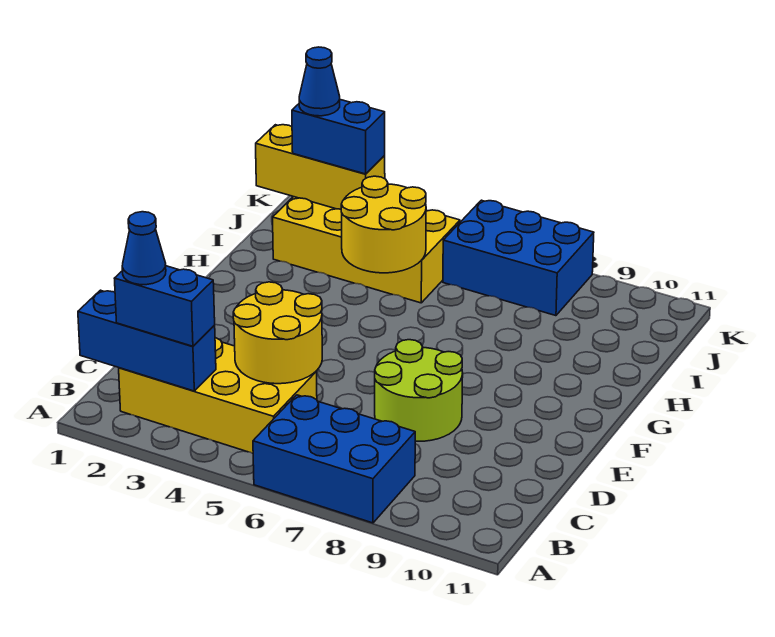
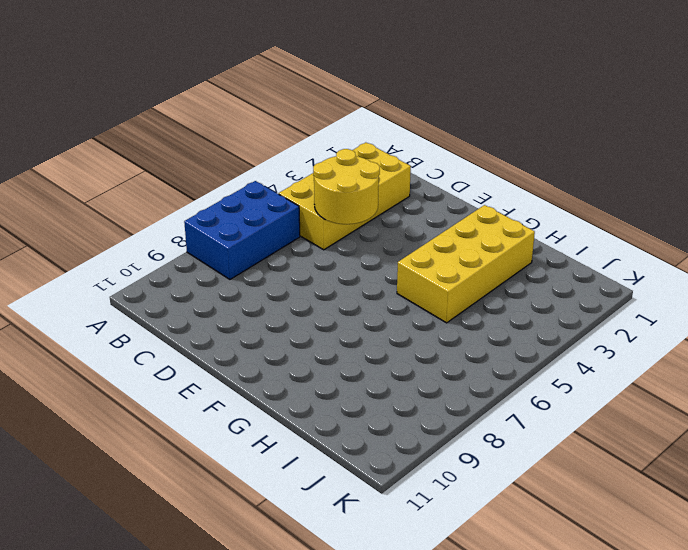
yellow brick G2:H5 level 1 -> yellow brick I2:J5 level 1
none -> lime round brick D7:E8 level 1
none -> blue brick J6:K8 level 1
none -> blue brick B1:B3 level 2

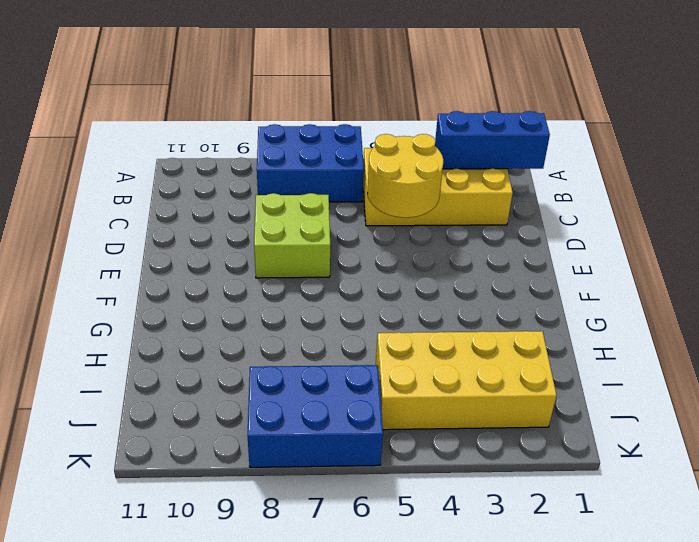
lime brick D7:E8 level 1 -> lime round brick D7:E8 level 1
none -> yellow round brick H4:I5 level 2
none -> yellow brick J1:J3 level 2
none -> blue brick B2:B3 level 3

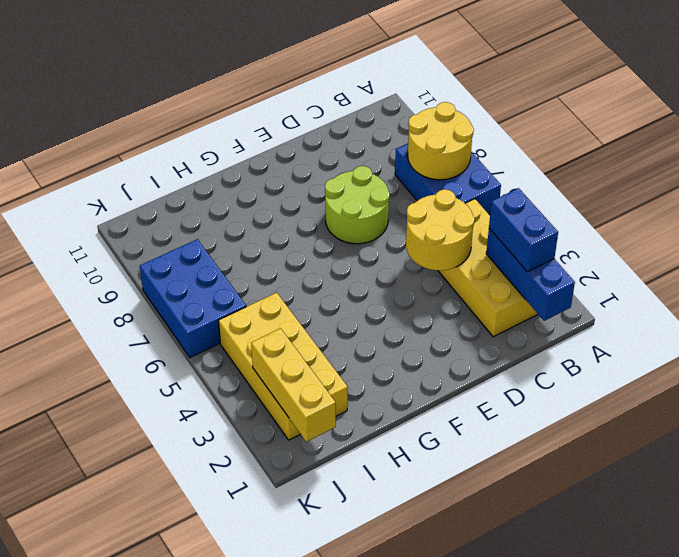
yellow round brick A7:B8 level 2 -> yellow round brick H4:I5 level 2
none -> blue brick J2:J3 level 3
none -> blue cone B2 level 4
none -> blue cone J2 level 4

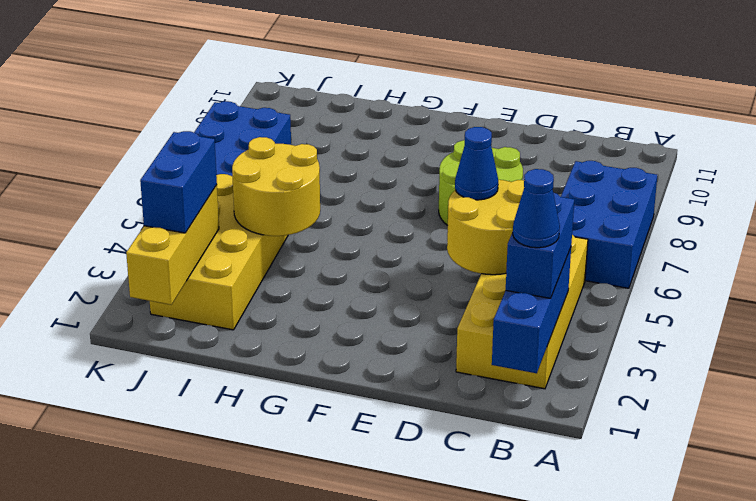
blue cone D5 level 3 -> blue cone J2 level 4

